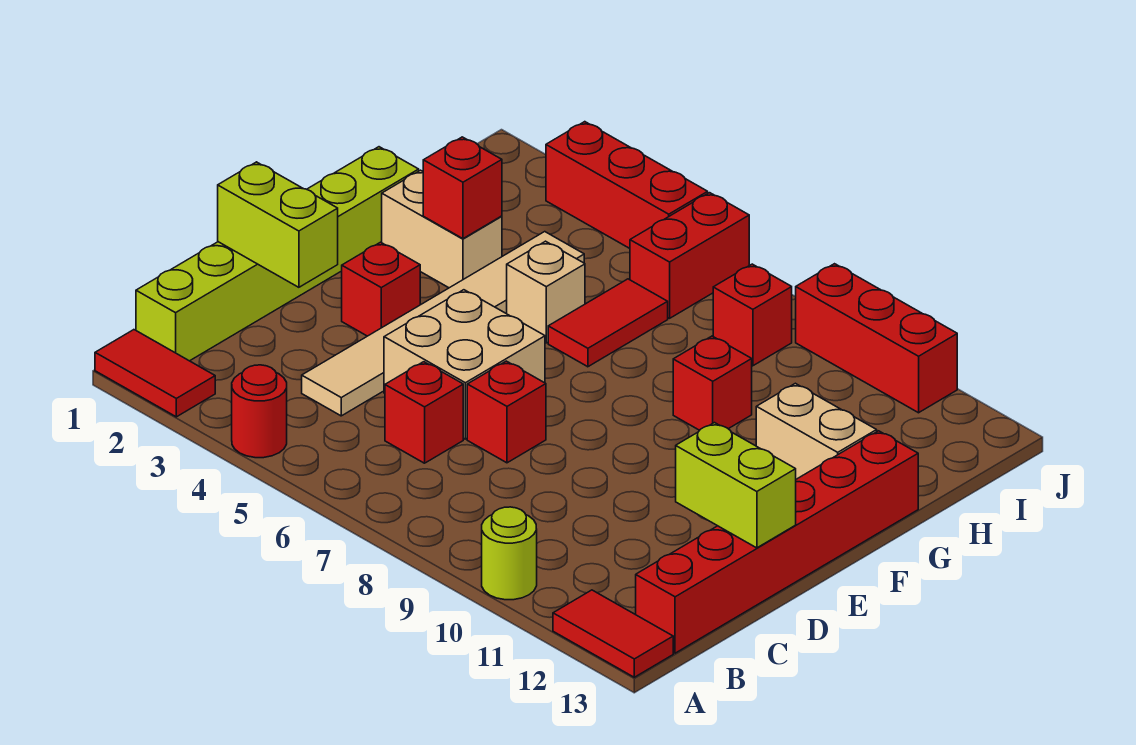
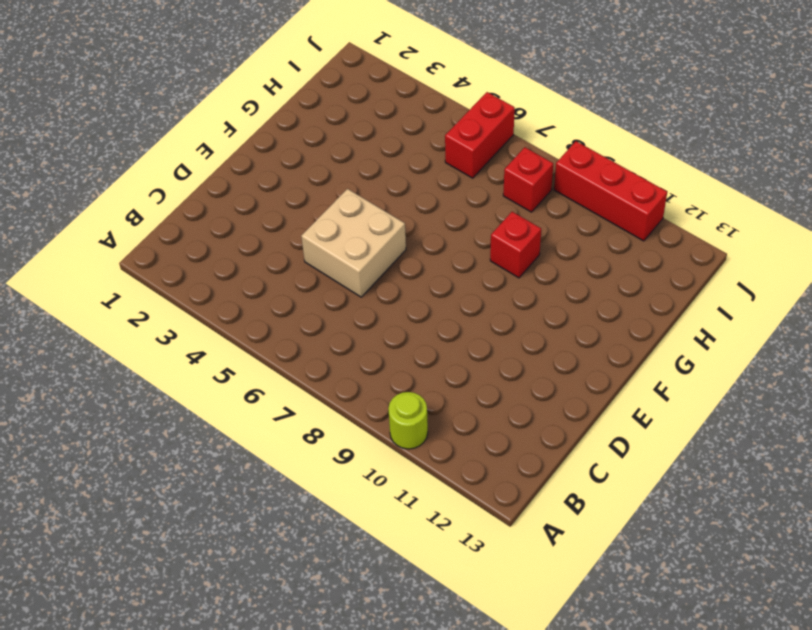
none -> red tile A1:A2 level 1
none -> red round brick A4 level 1
none -> red tile A12:A13 level 1

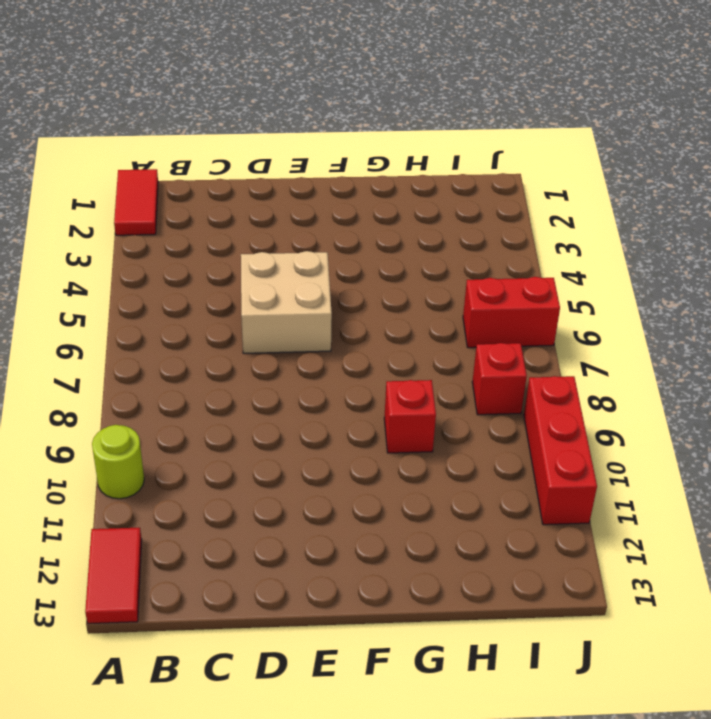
none -> red round brick A4 level 1
none -> lime brick B1:G1 level 1
none -> red brick B13:G13 level 1

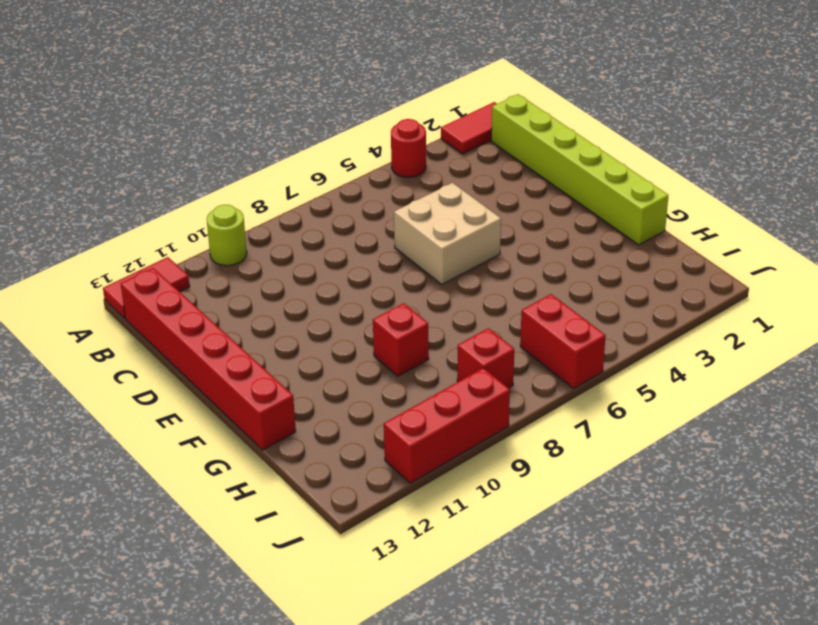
none -> tan tile C4:H4 level 1
none -> red brick C6 level 1
none -> red brick D7 level 1

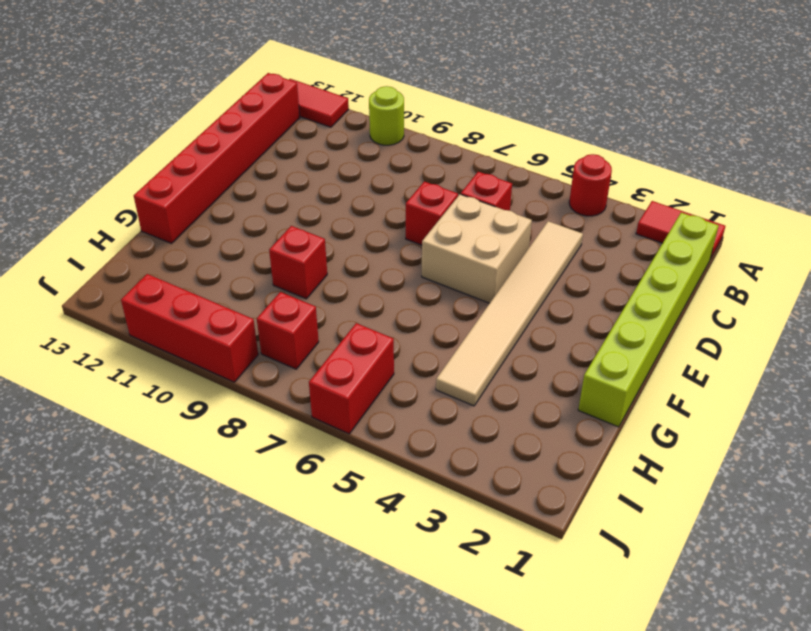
none -> red brick E3 level 1
none -> tan brick G2:G3 level 1
none -> tan brick G5 level 1

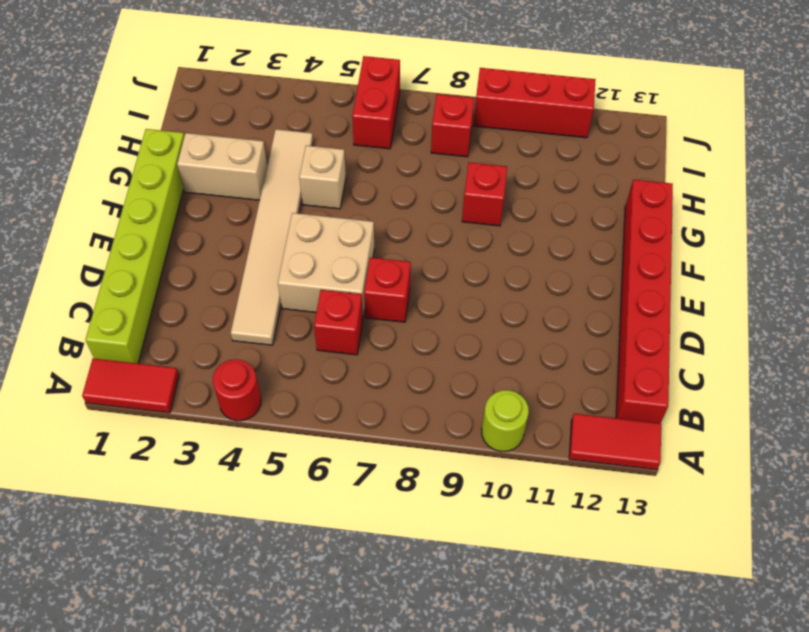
none -> red brick E3 level 1
none -> red tile G6:H6 level 1
none -> tan brick G11:G12 level 1

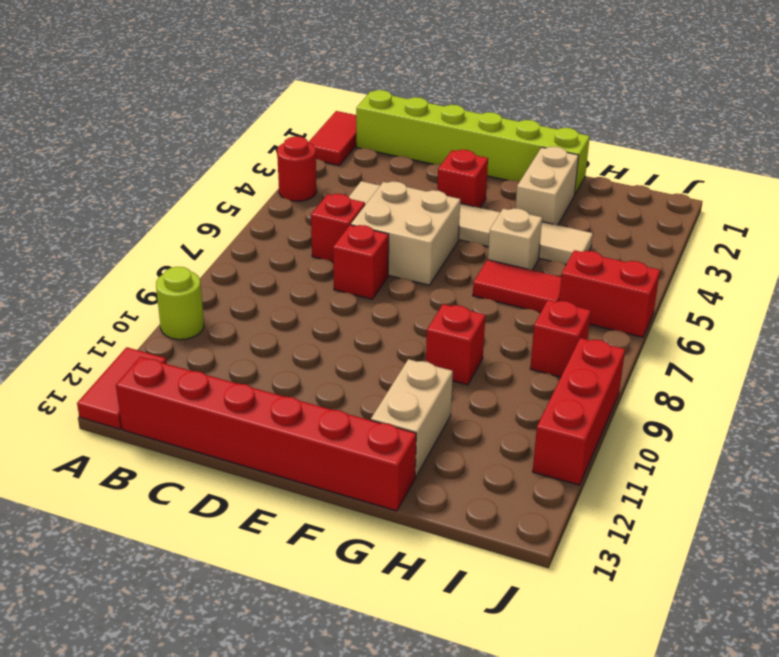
none -> red brick J3:J5 level 1
none -> lime brick D1:D2 level 2
none -> lime brick D12:D13 level 2

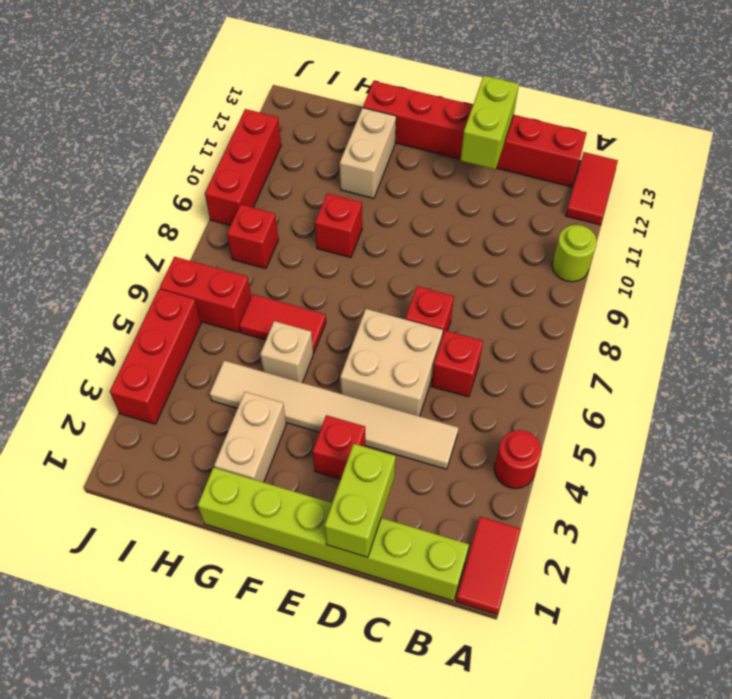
none -> red brick G3 level 2

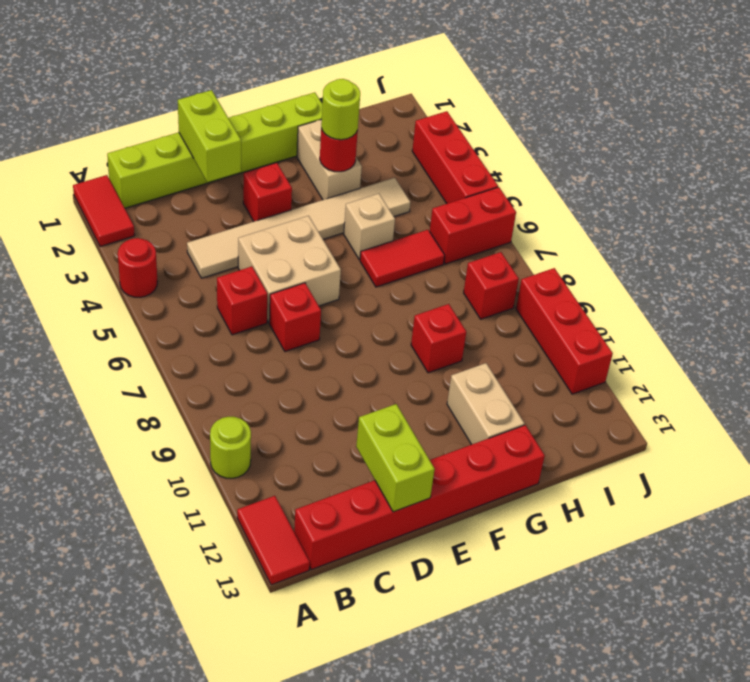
red round brick G3 level 2 -> red brick G3 level 2
lime round brick G3 level 3 -> none

